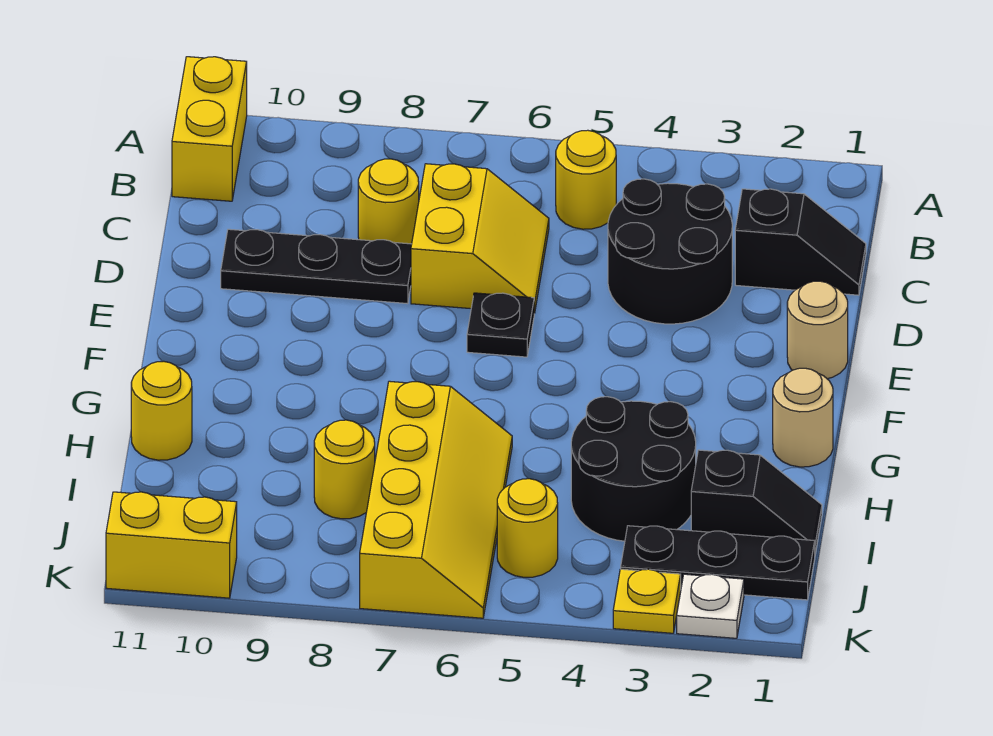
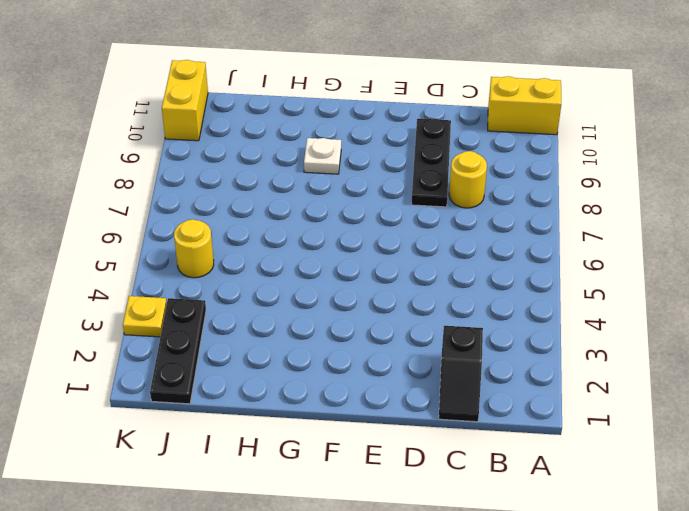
white plate G9 level 1 -> white plate K2 level 1
none -> yellow round brick B5 level 1
none -> black round brick C3:D4 level 1
none -> yellow slope C6:D7 level 1 top 7

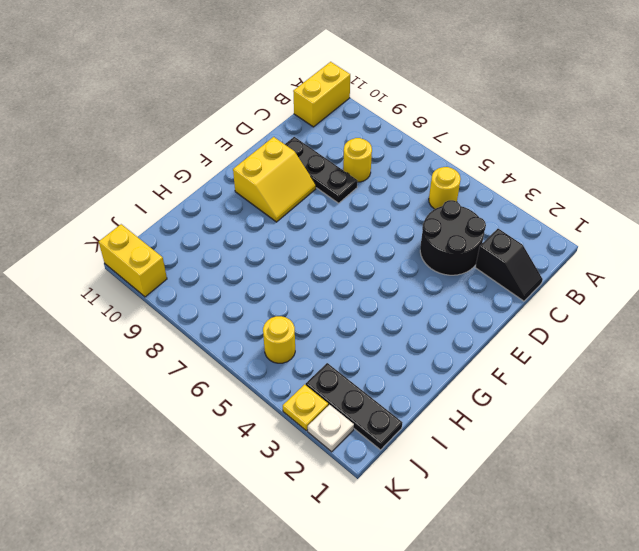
yellow slope E9:F10 level 1 top 10 -> yellow slope C6:D7 level 1 top 7
none -> tan round brick E1 level 1
none -> black plate E6 level 1
none -> tan round brick G1 level 1

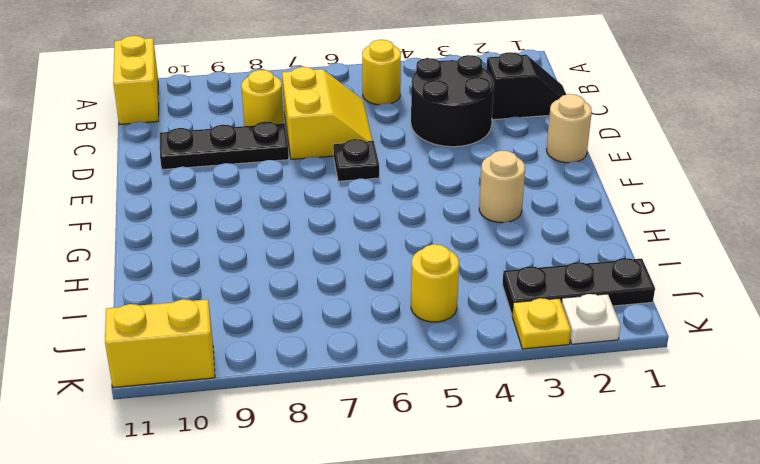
tan round brick G3 level 1 -> tan round brick G1 level 1
none -> black round brick H3:I4 level 1
none -> yellow slope H6:K7 level 1 top 7
none -> yellow round brick H11 level 1

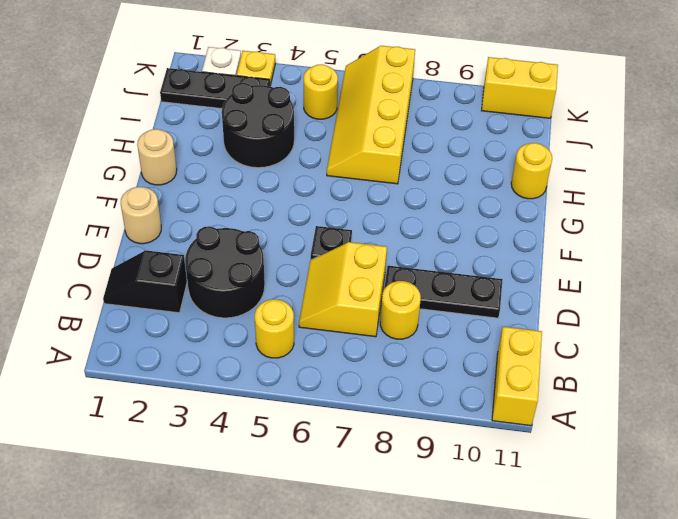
none -> black slope I1:I2 level 1 top 2
none -> yellow round brick I8 level 1

